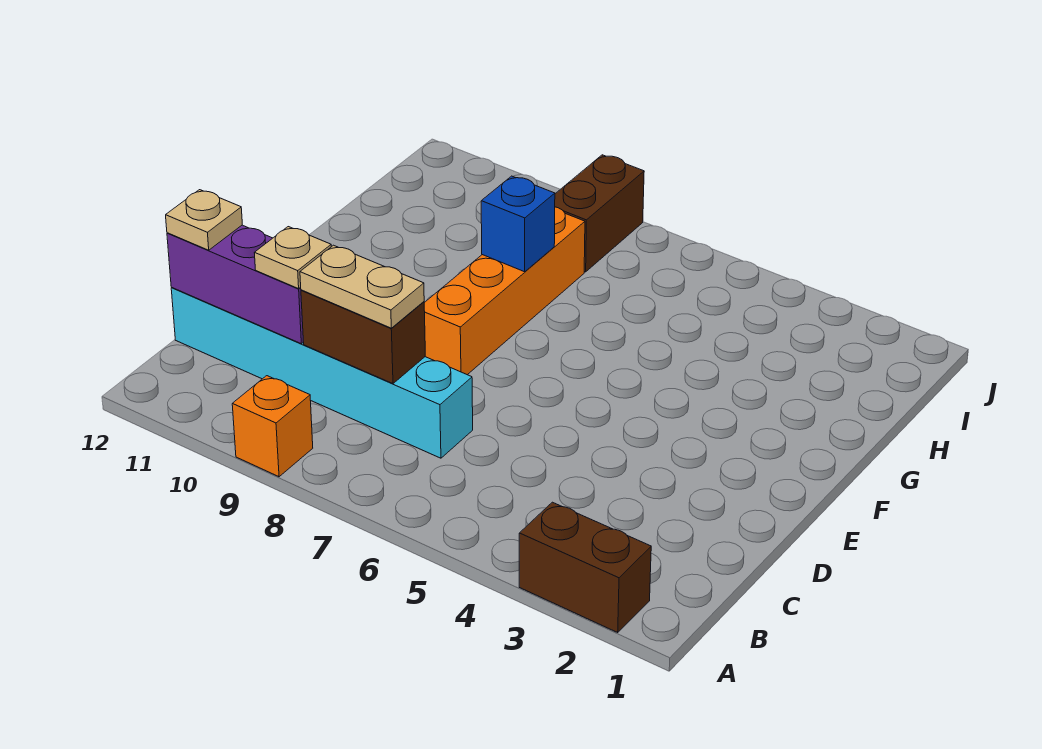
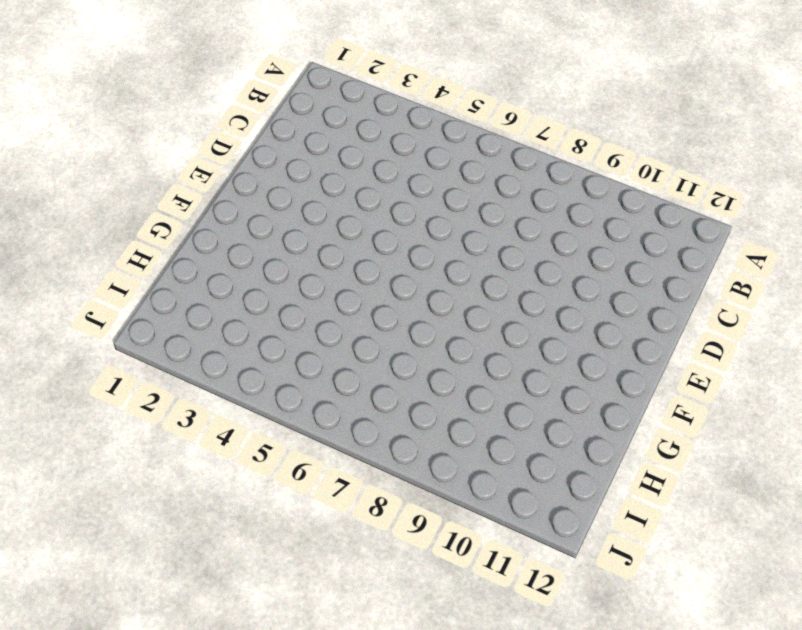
none -> brown brick A2:A3 level 1
none -> orange brick A9 level 1

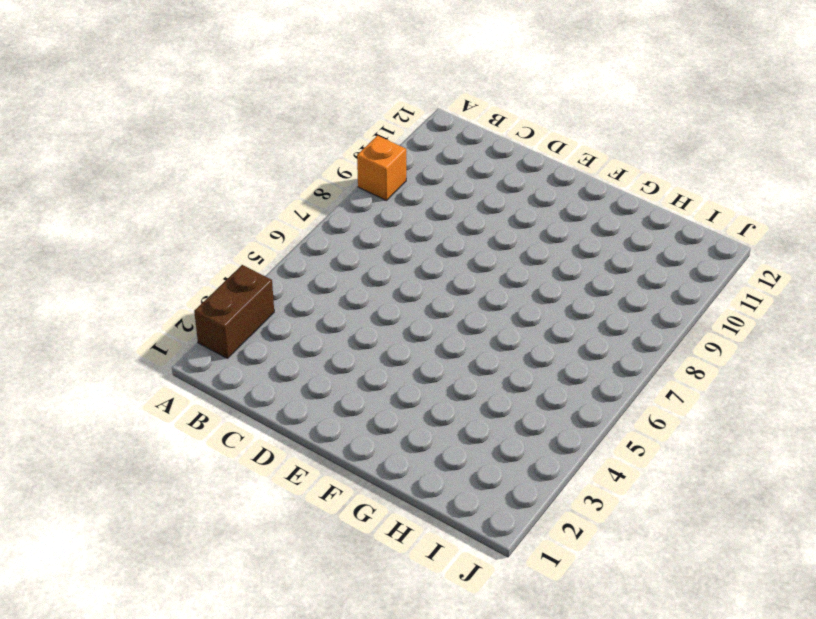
none -> cyan brick C7:C12 level 1
none -> orange brick E8:H8 level 1

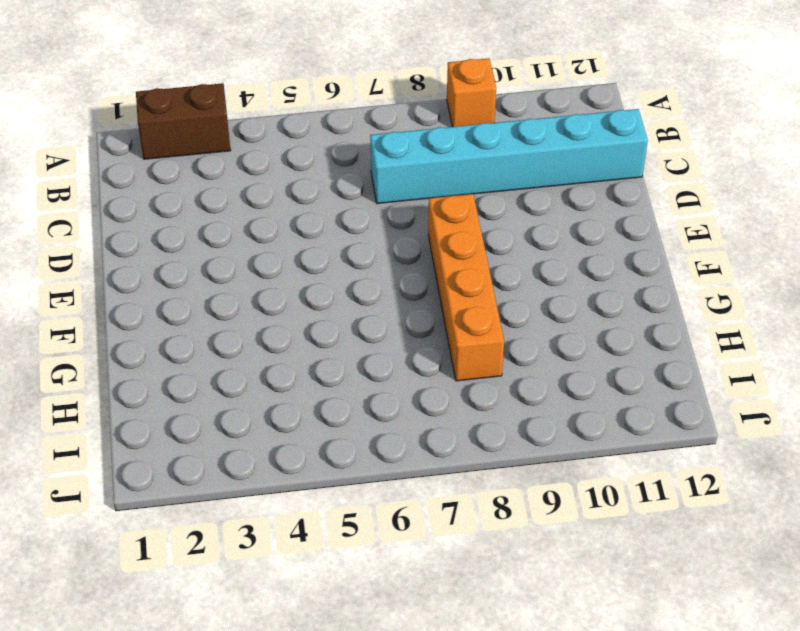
none -> brown brick I8:J8 level 1
none -> brown brick C8:C9 level 2

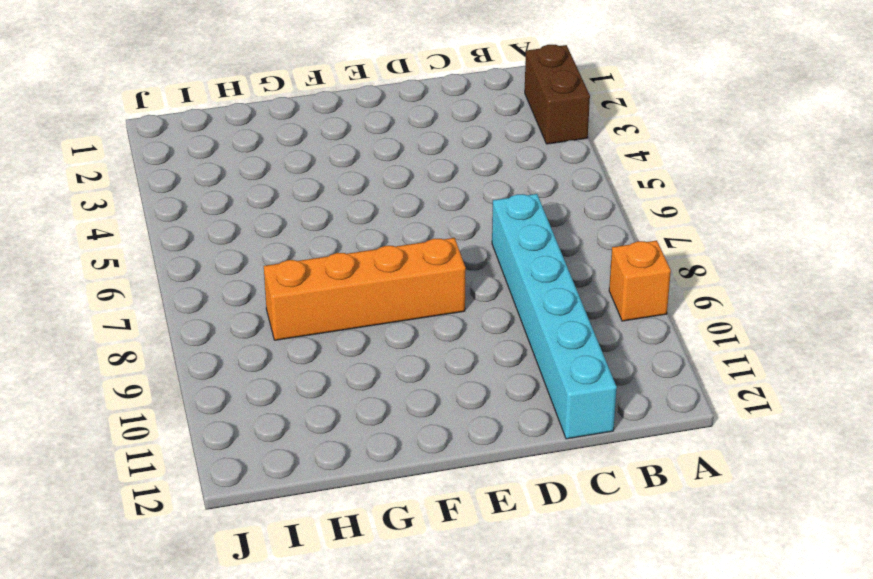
none -> brown brick I8:J8 level 1
none -> brown brick C8:C9 level 2

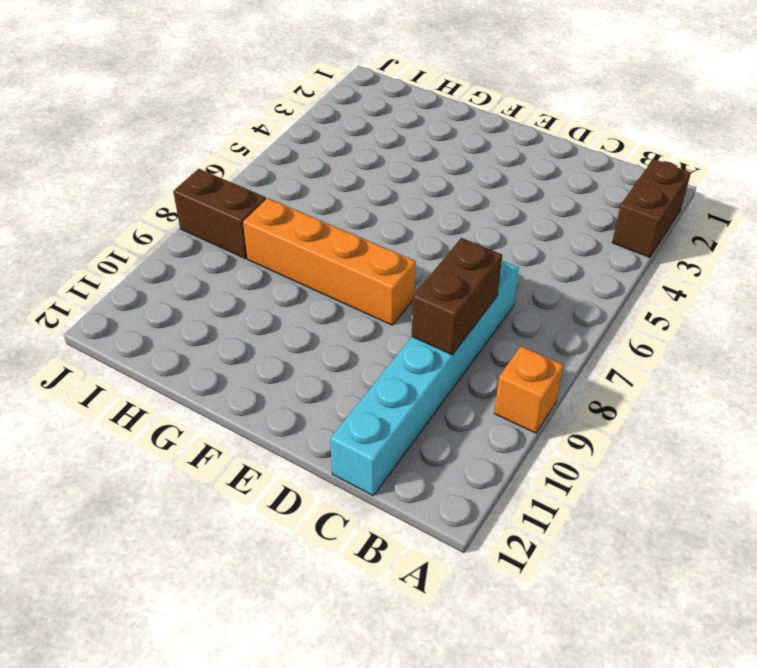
none -> purple brick C10:C12 level 2
none -> blue brick G8 level 2

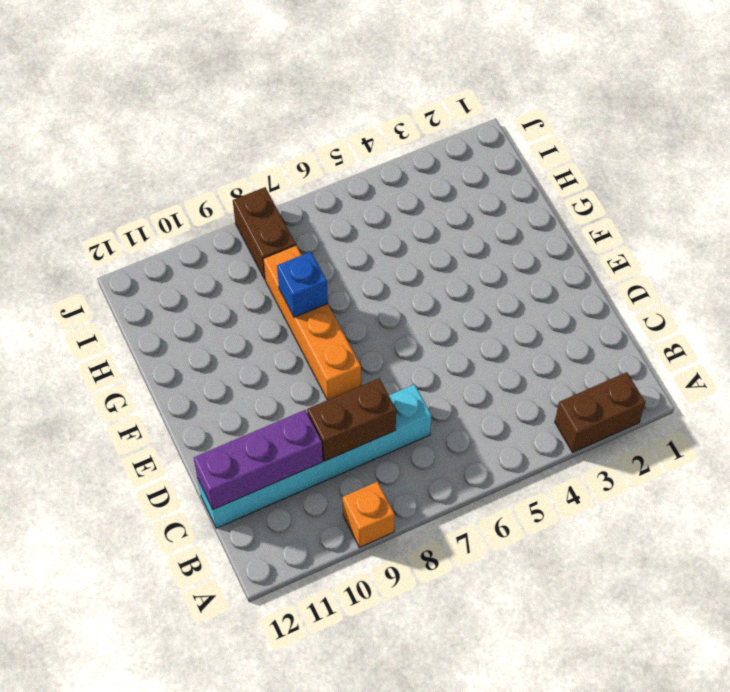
none -> tan plate C8:C9 level 3
none -> tan plate C10 level 3

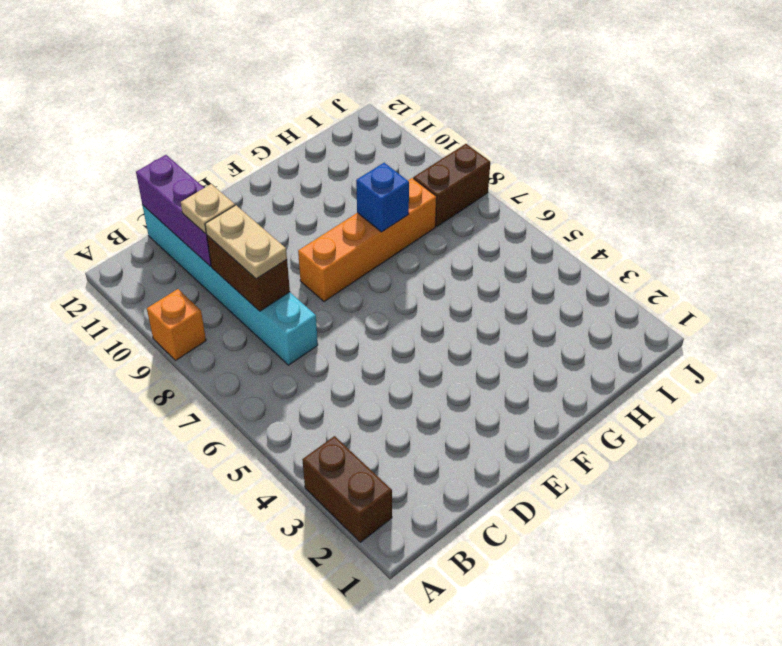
none -> tan plate C12 level 3

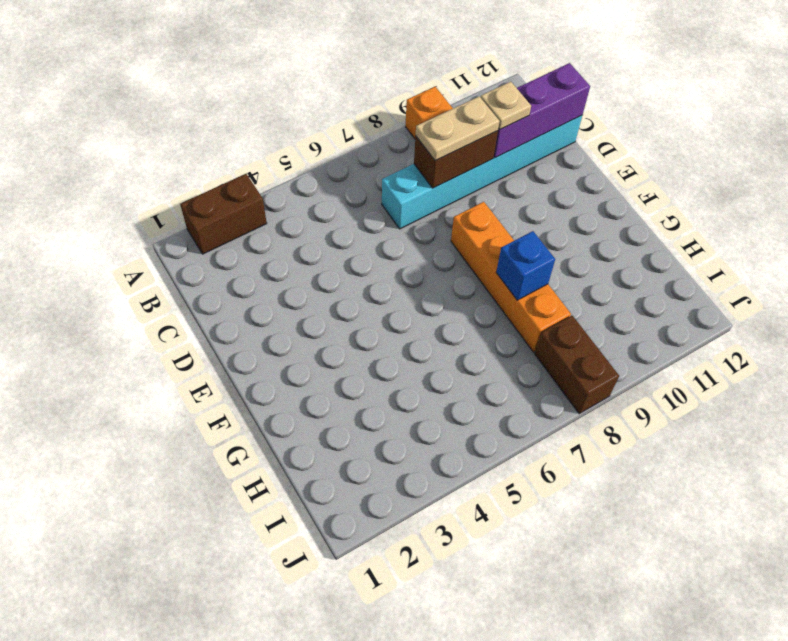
none -> tan plate C12 level 3

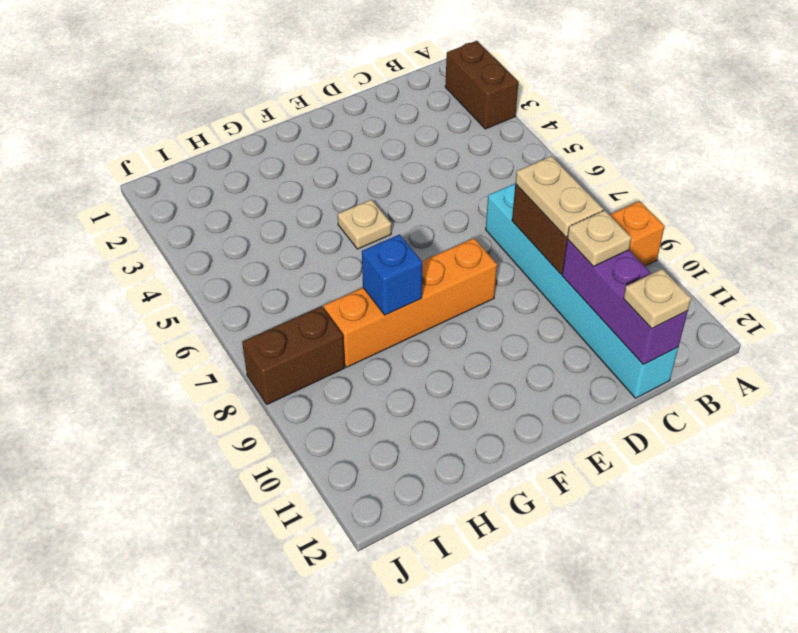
tan plate F5 level 1 -> none

